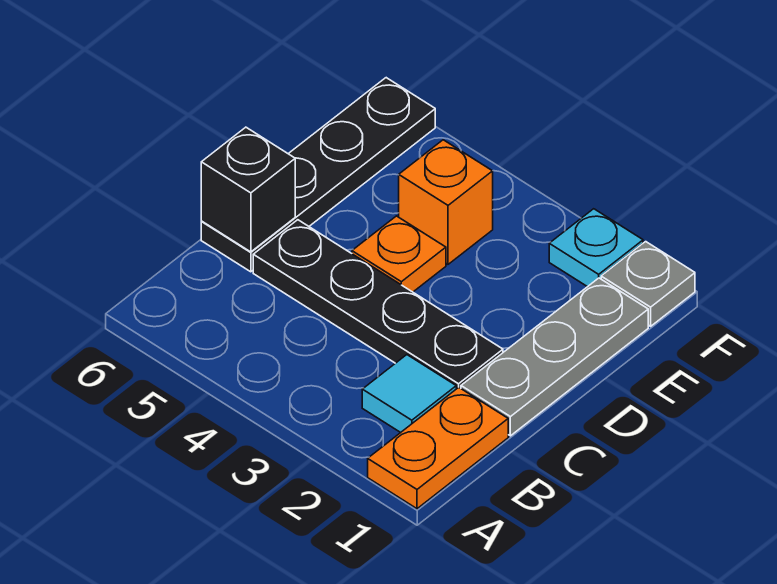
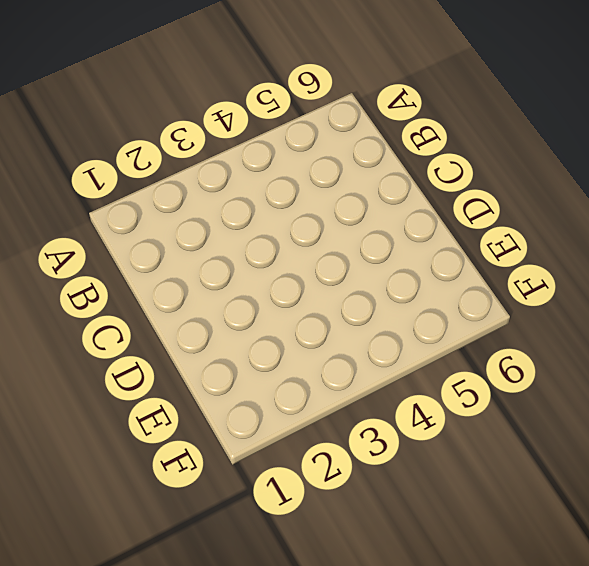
none -> orange plate A1:B1 level 1
none -> cyan tile B2 level 1

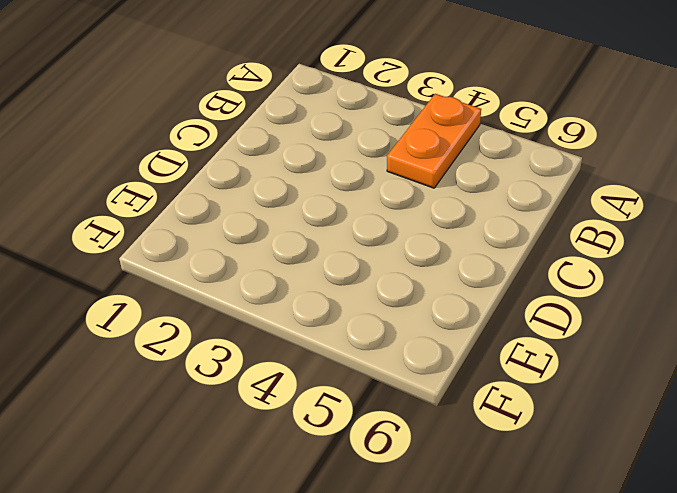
orange plate A4:B4 level 1 -> orange plate A1:B1 level 1
none -> cyan tile B2 level 1
none -> grey plate C1:E1 level 1

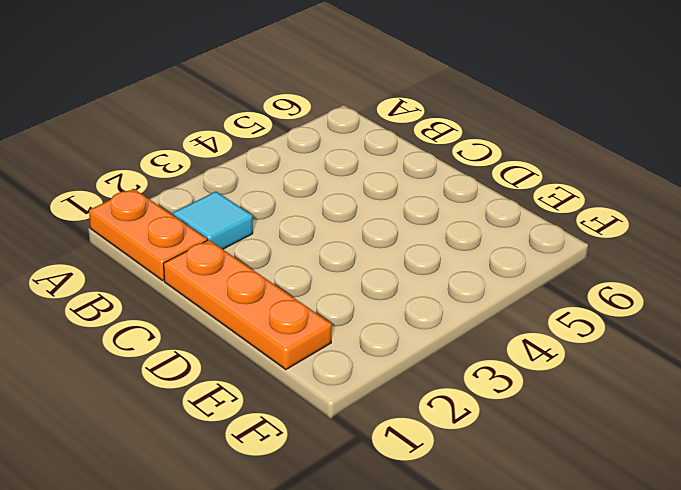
orange plate C1:E1 level 1 -> grey plate C1:E1 level 1
none -> black plate C2:C5 level 1
none -> black plate C6:F6 level 1

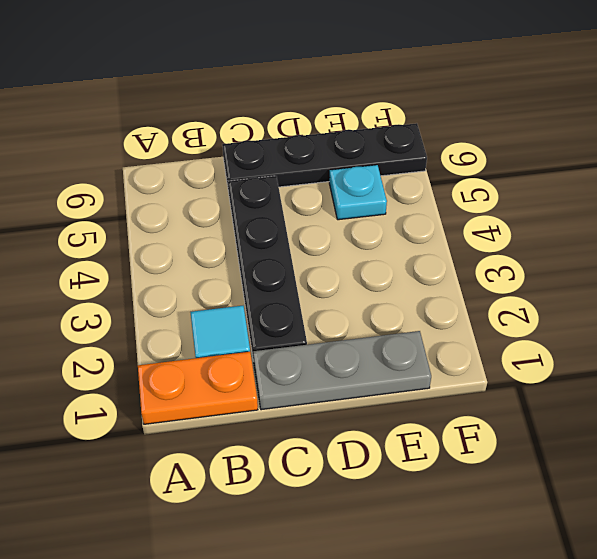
cyan plate E5 level 1 -> cyan plate F2 level 1
none -> orange plate D4 level 1
none -> orange brick E4 level 1

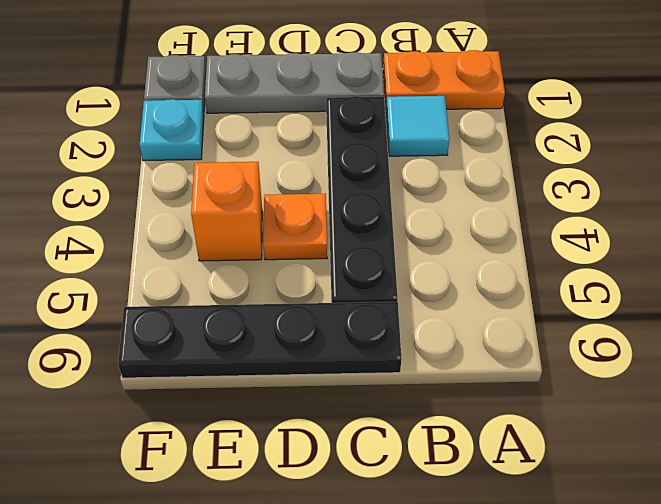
none -> black brick C6 level 2

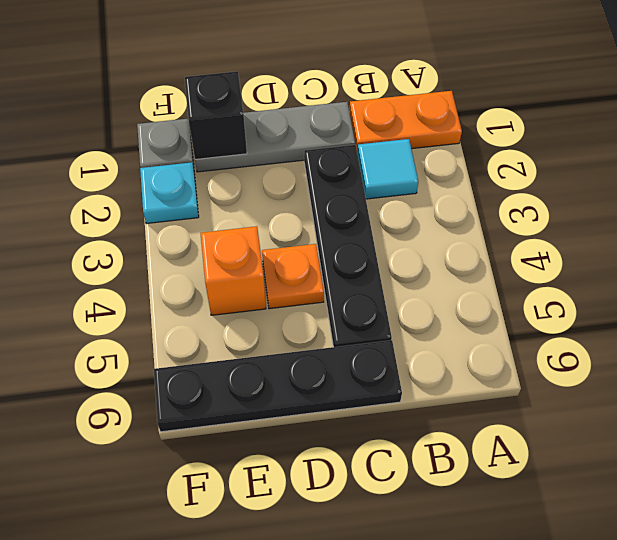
black brick E1 level 2 -> black brick C6 level 2

